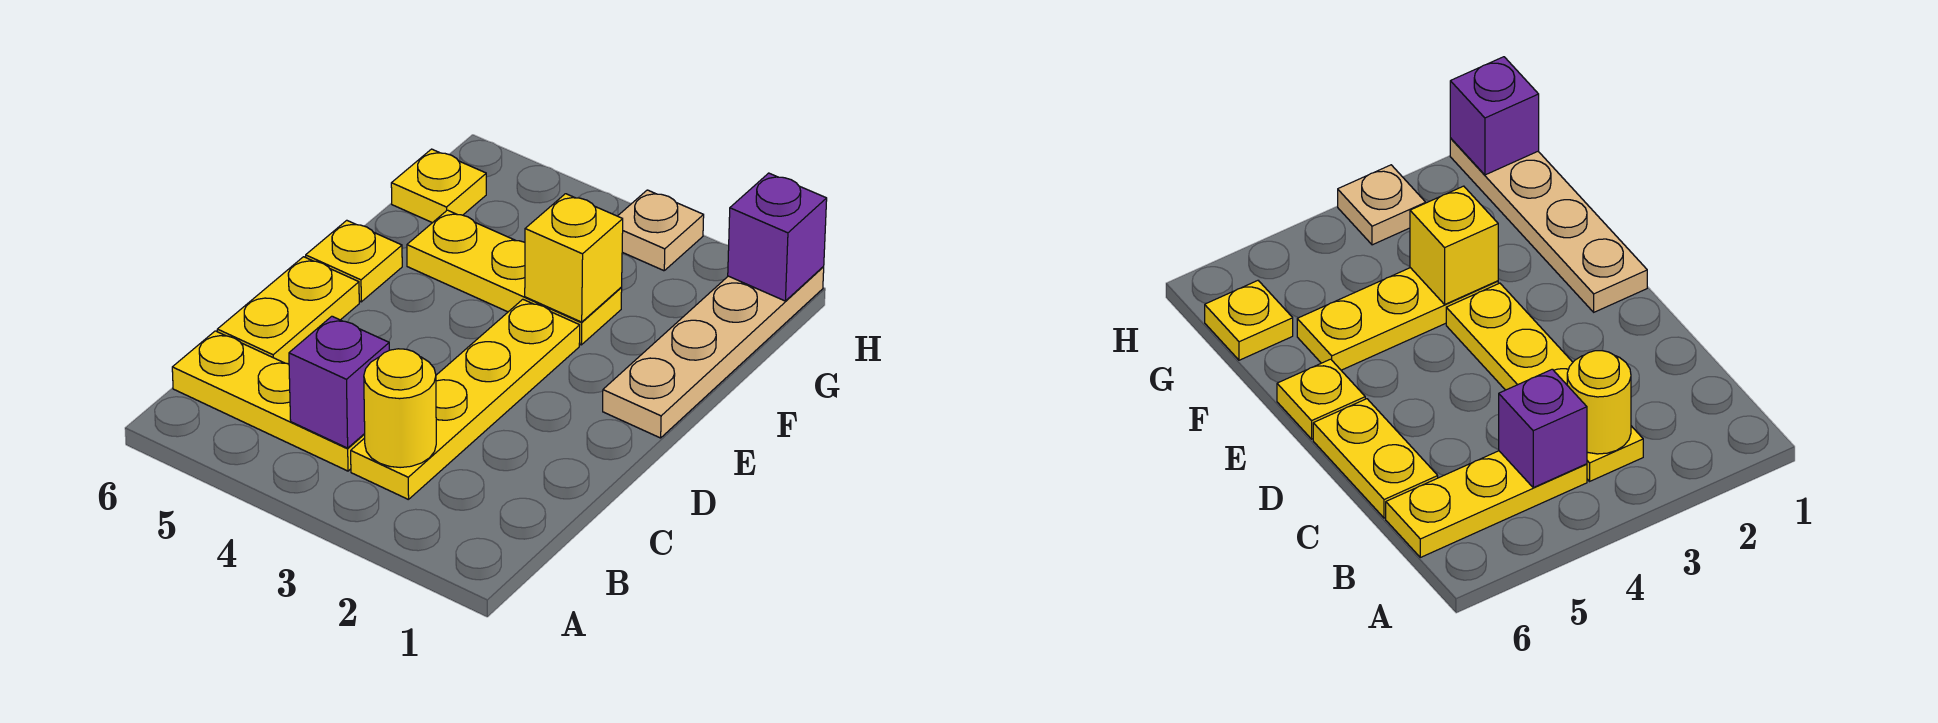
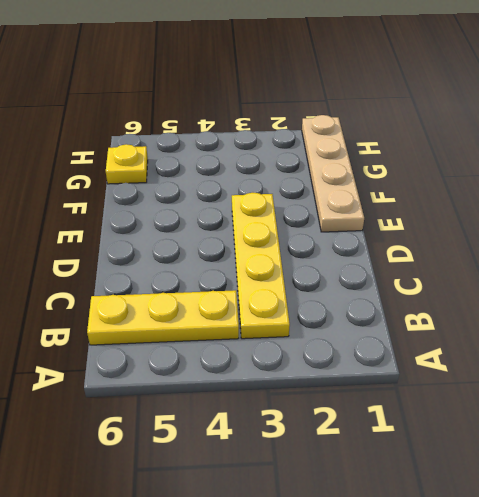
none -> yellow plate C6:D6 level 1
none -> yellow plate E6 level 1
none -> yellow plate F3:F5 level 1

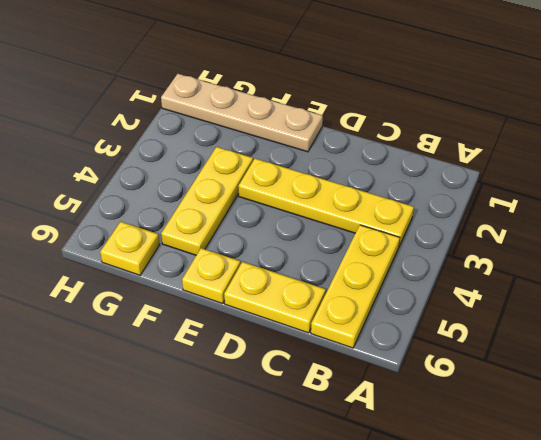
none -> tan plate H3 level 1
none -> yellow round brick B3 level 2
none -> purple brick B4 level 2

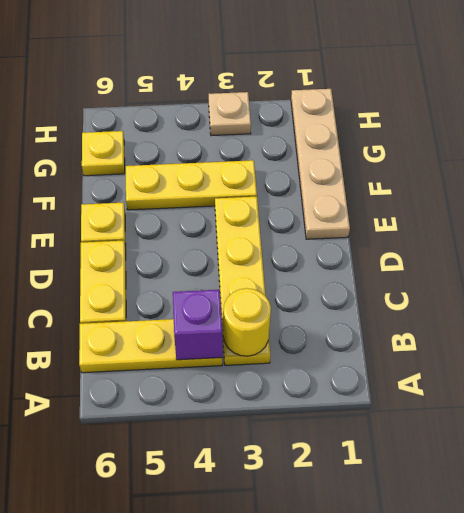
none -> yellow brick F3 level 2
none -> purple brick H1 level 2

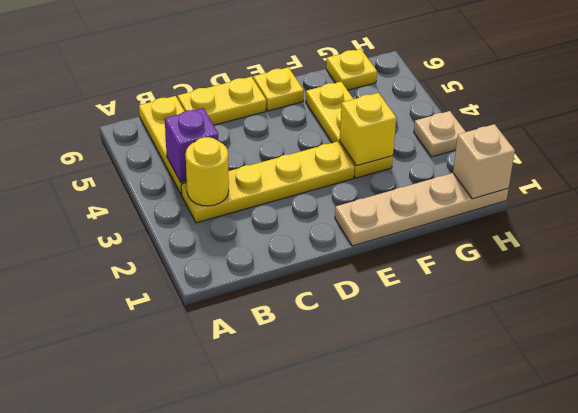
tan brick H1 level 2 -> purple brick H1 level 2

